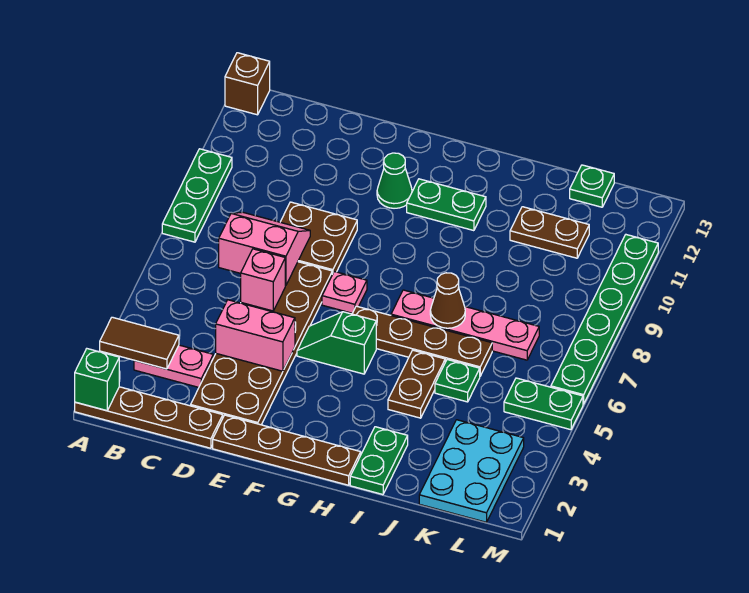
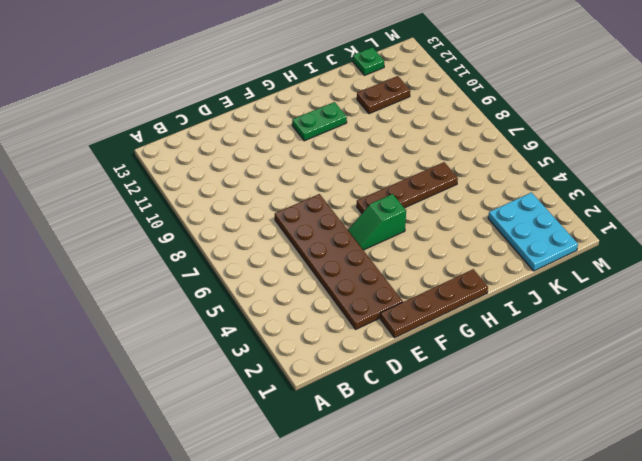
none -> brown plate A1:D1 level 1
none -> green plate A8:A10 level 1
none -> brown brick A13 level 1

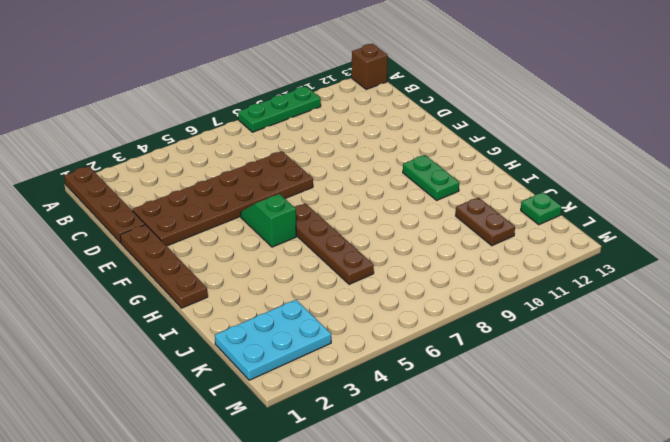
none -> pink plate B3:C3 level 1
none -> brown plate D8:E9 level 1
none -> pink plate F7 level 1

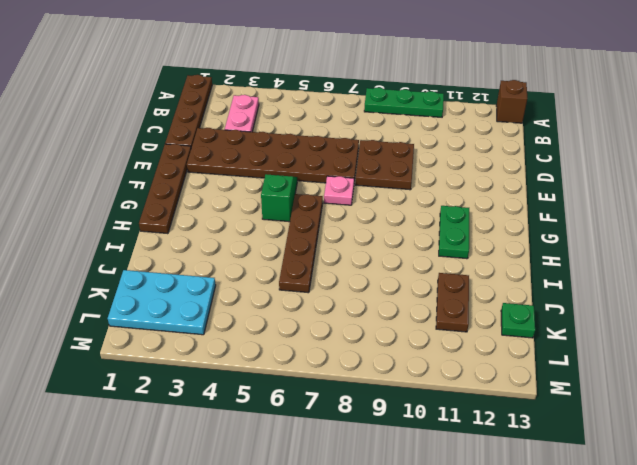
none -> green cone F11 level 1
none -> pink plate H7:K7 level 1
none -> green plate I1:I2 level 1

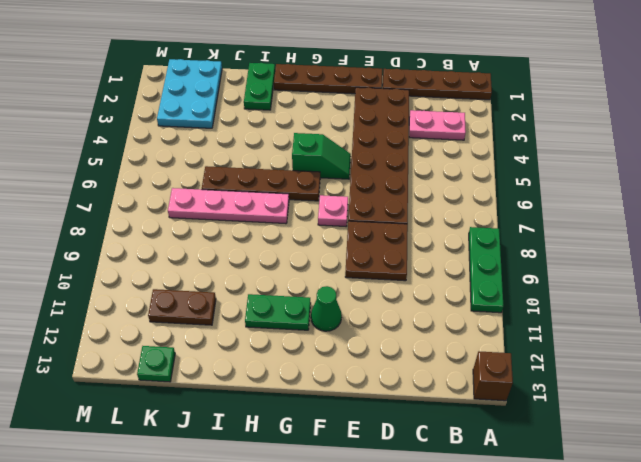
none -> brown plate I4:I5 level 1
none -> green plate J5 level 1
none -> green plate L5:M5 level 1

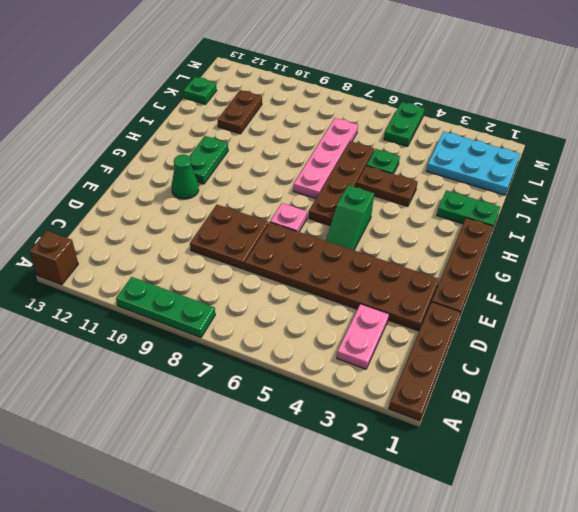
none -> green plate M6:M11 level 1
none -> green brick A1 level 2
none -> brown tile A3:B3 level 2

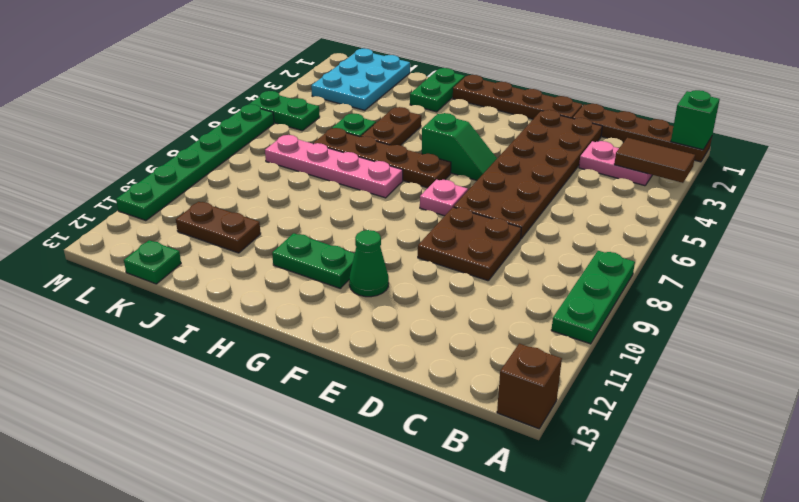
none -> pink slope C7:D8 level 2 top 7
none -> pink brick D4:E4 level 2
none -> pink brick D6 level 2

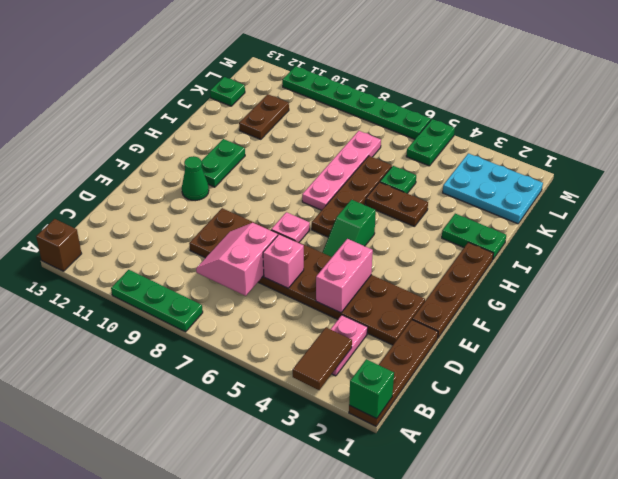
none -> brown cone I7 level 2

